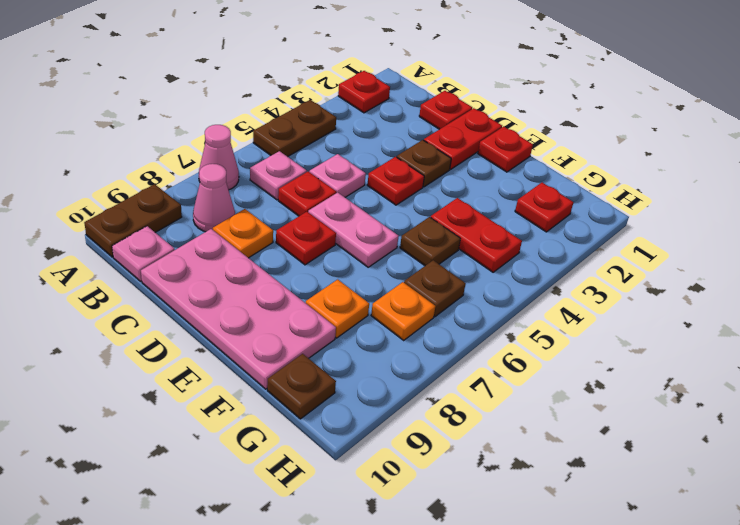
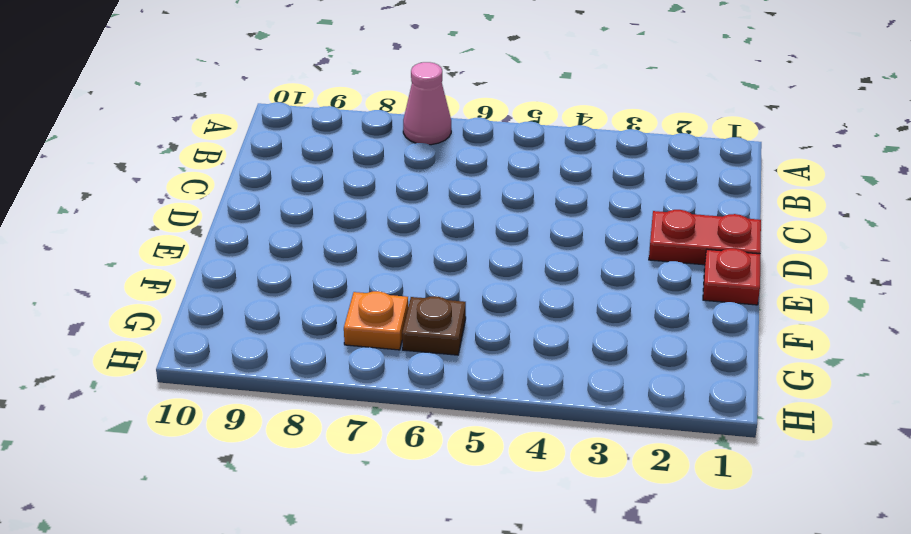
none -> red plate A2 level 1
none -> brown plate A4:A5 level 1
none -> brown plate A9:A10 level 1

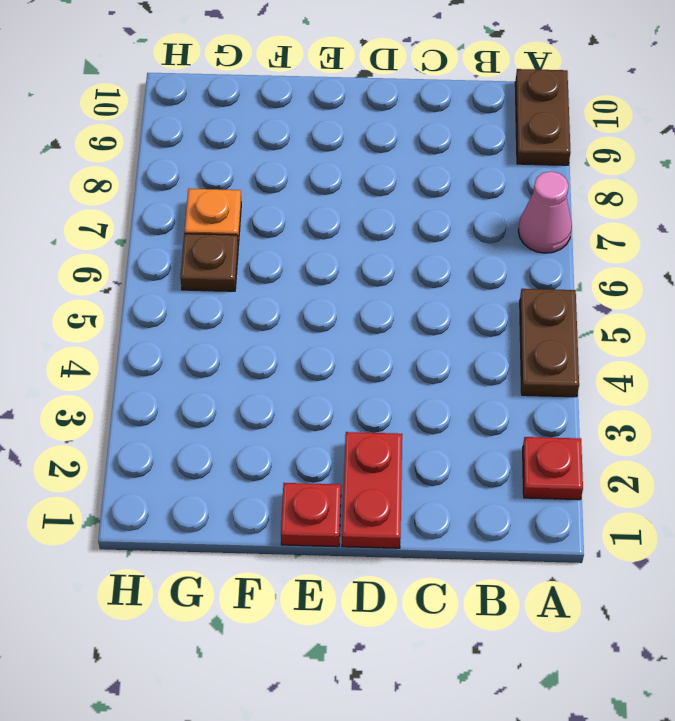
none -> pink plate B6 level 1
none -> pink cone B8 level 1
none -> pink plate B10 level 1

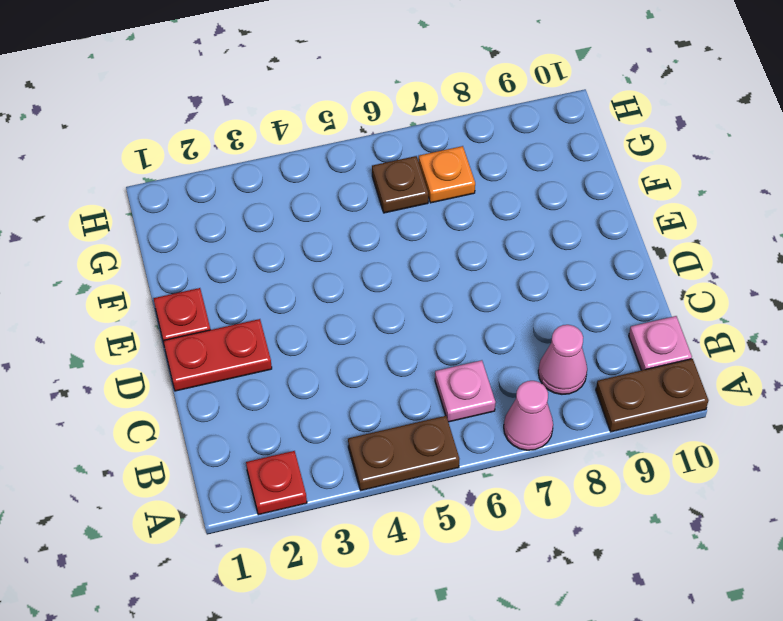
none -> red plate C1 level 1
none -> pink plate C5 level 1
none -> red plate C6 level 1

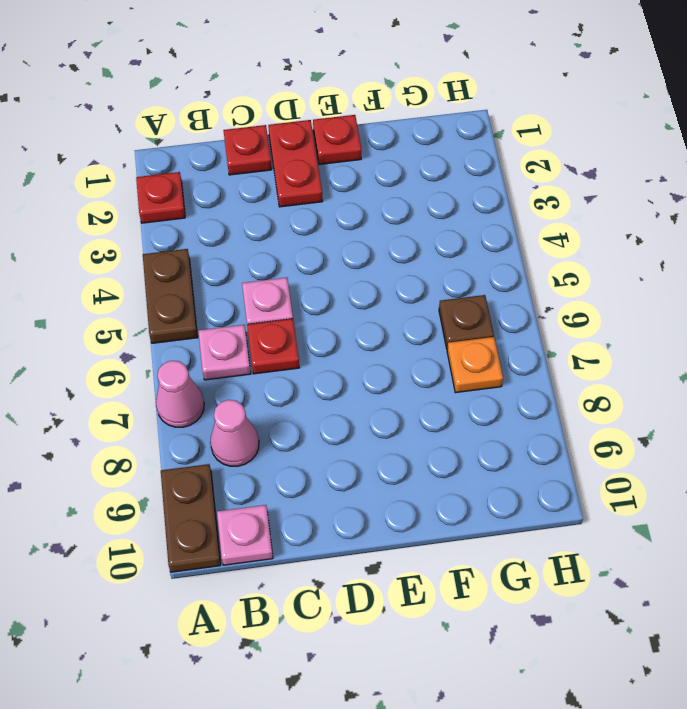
none -> orange plate C8 level 1
none -> pink plate C9:F10 level 1
none -> brown plate D3 level 1

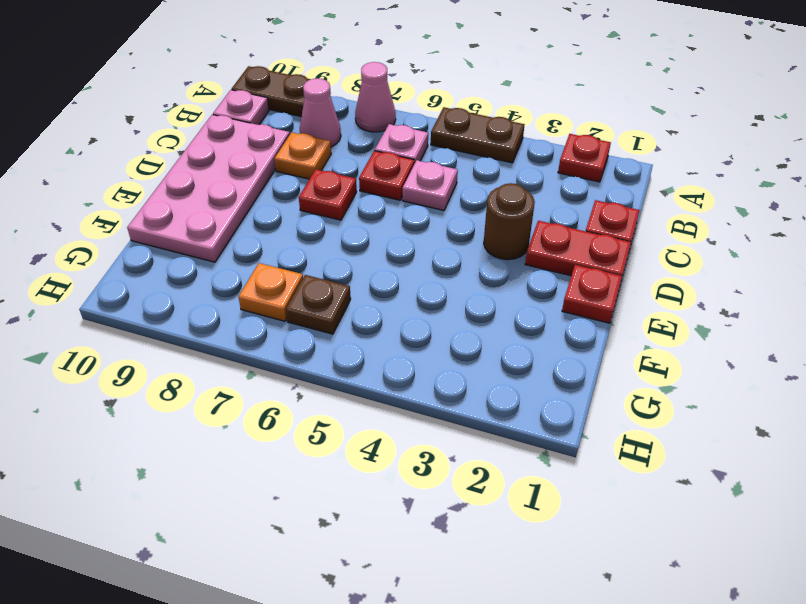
brown round brick D3 level 1 -> brown plate D3 level 1
none -> red plate D4 level 1
none -> pink plate D6:E6 level 1
none -> red plate F4:G4 level 1

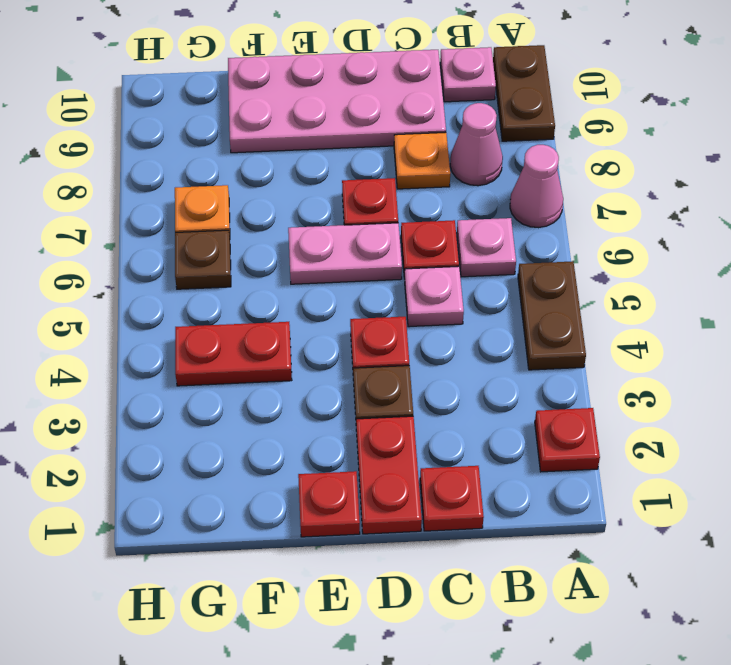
none -> brown plate F5 level 1
none -> orange plate F8 level 1
none -> red plate G2 level 1

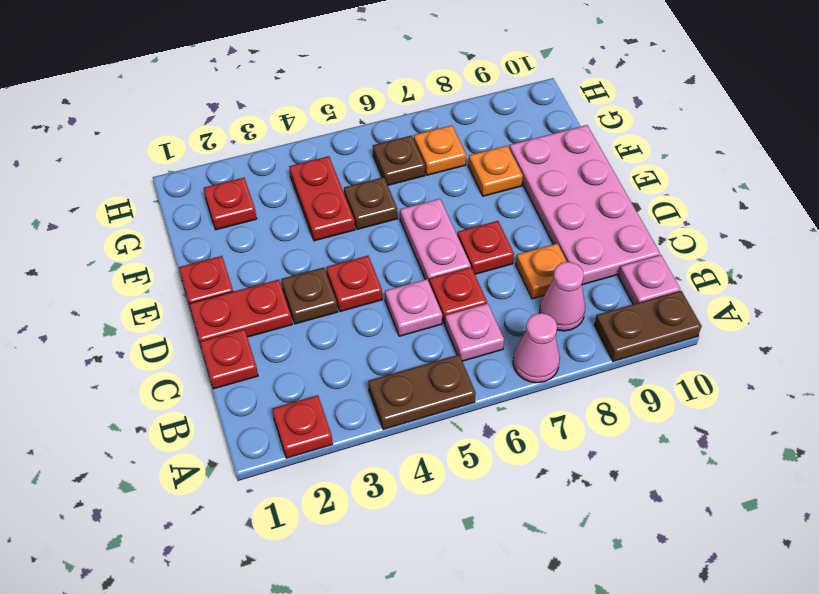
none -> brown plate G10 level 1

